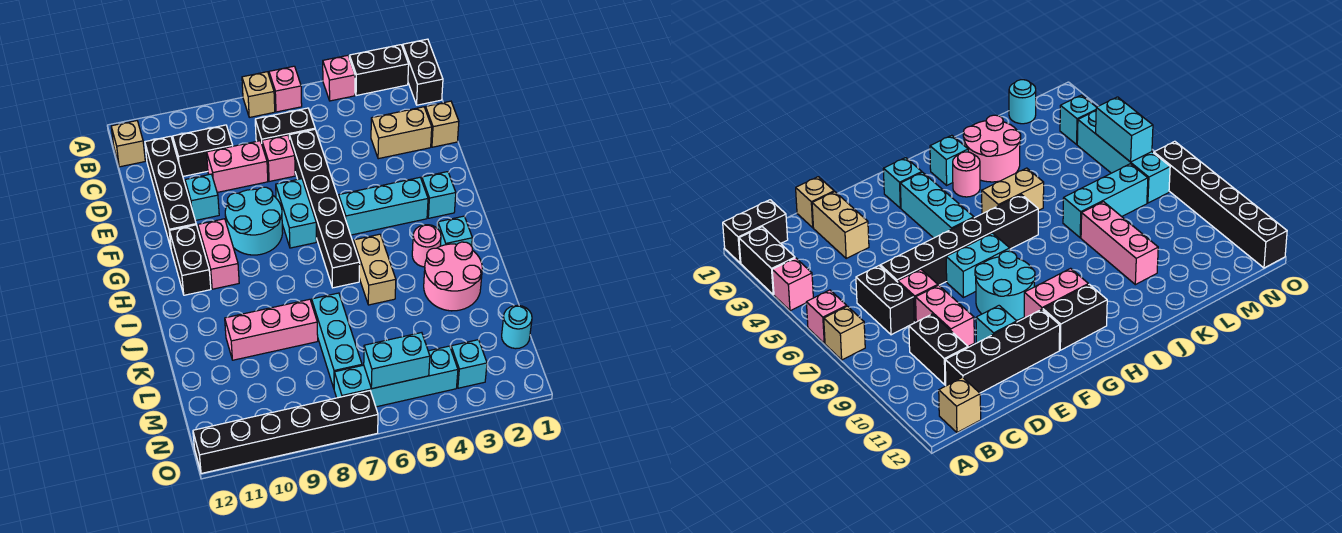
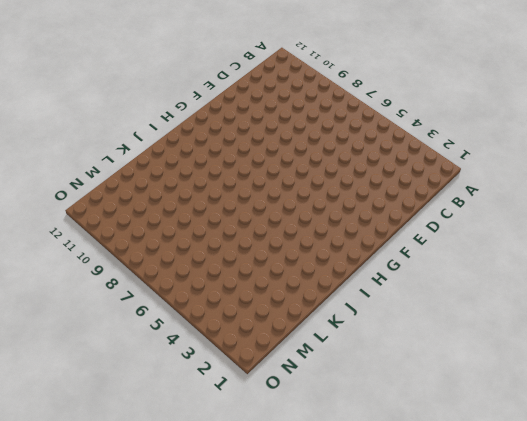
none -> black brick A1:B1 level 1
none -> black brick A2:A3 level 1
none -> pink brick A4 level 1
none -> pink brick A6 level 1

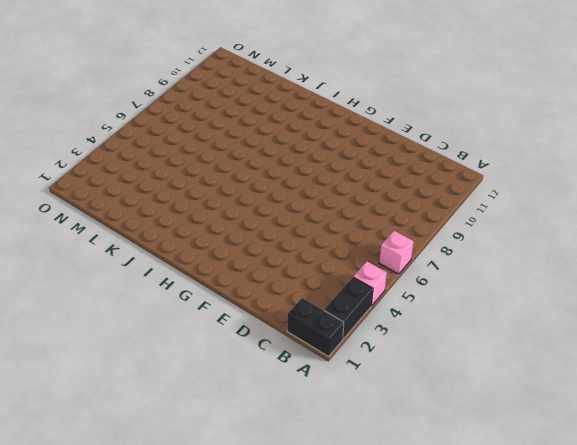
none -> tan brick A7 level 1
none -> tan brick B12 level 1
none -> black brick C6:C7 level 1
none -> black brick C9:C10 level 1

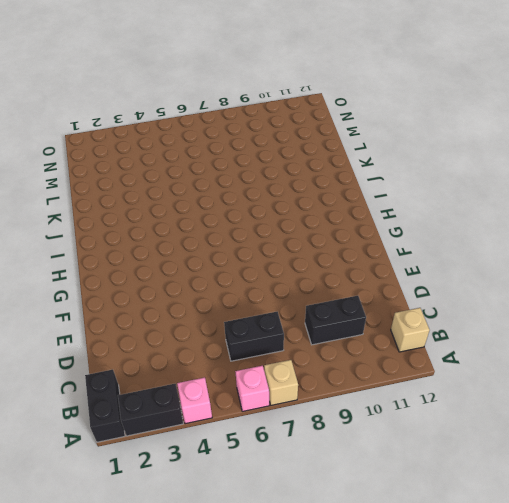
none -> black brick C11:F11 level 1
none -> tan brick D1 level 1
none -> tan brick D2:D3 level 1
none -> black brick D6:I6 level 1

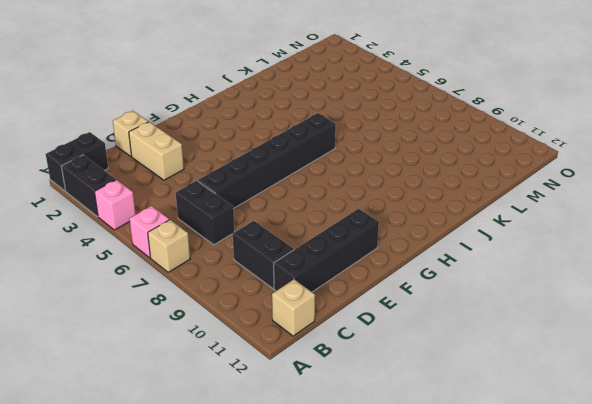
none -> pink brick D7 level 1
none -> pink brick D8:D9 level 1
none -> cyan brick E10 level 1
none -> cyan brick F7:G7 level 1

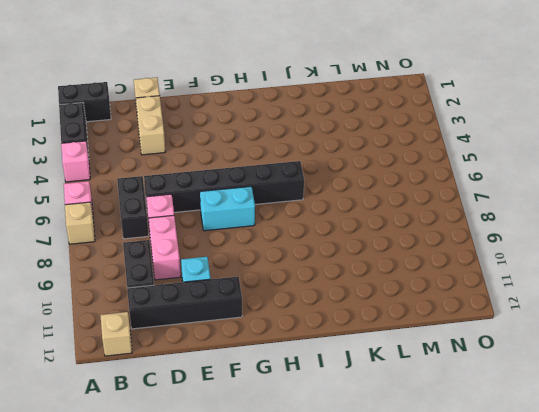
none -> cyan round brick F8:G9 level 1
none -> cyan brick G2 level 1
none -> cyan brick G3:G5 level 1
none -> pink brick G10:H10 level 1

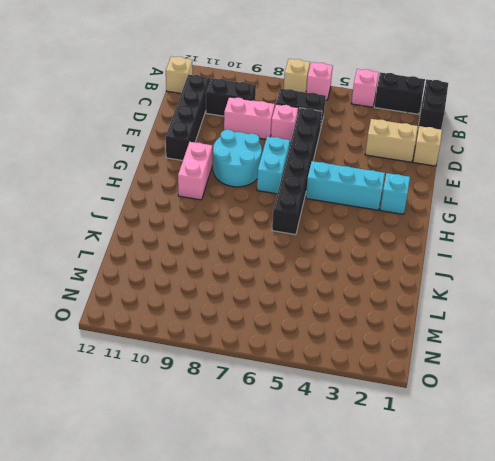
none -> cyan brick E10 level 1
none -> black brick G11:H11 level 1
none -> cyan brick I2 level 1
none -> pink round brick I3 level 1

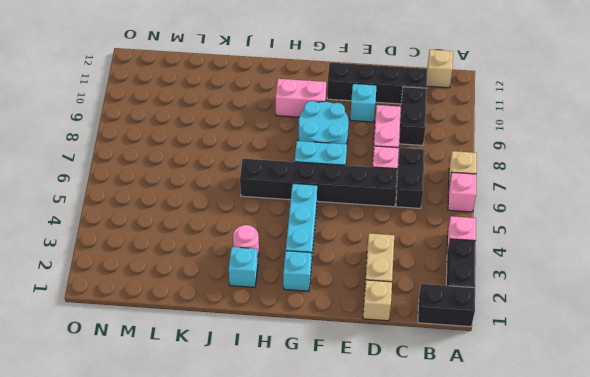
none -> black brick G11:H11 level 1
none -> tan brick I5:J5 level 1
none -> pink round brick J2:K3 level 1
none -> cyan brick K7:M7 level 1

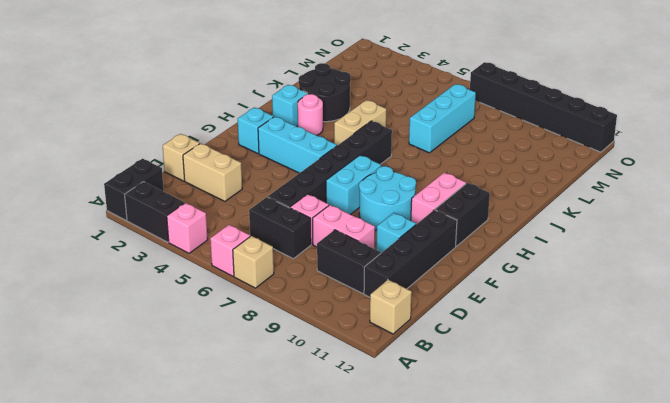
black round brick J2:K3 level 1 -> pink round brick J2:K3 level 1
none -> pink brick K8:K10 level 1
none -> cyan round brick M1 level 1
none -> cyan brick N3 level 1
none -> cyan brick N4:N7 level 1

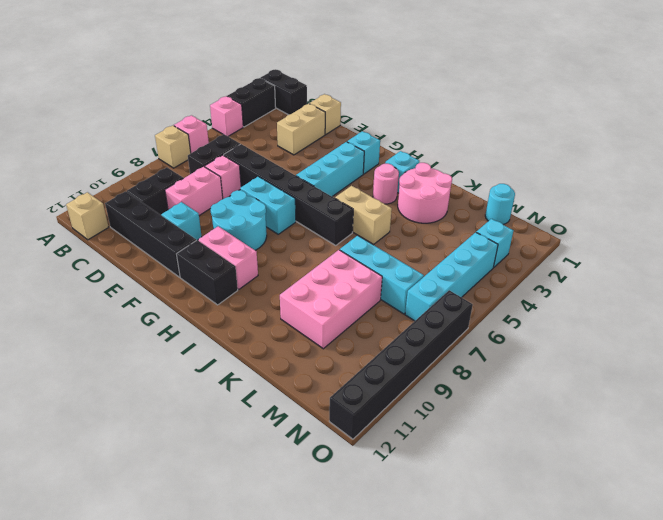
pink brick K8:L10 level 1 -> pink brick K8:K10 level 1
none -> cyan brick N5:N6 level 2

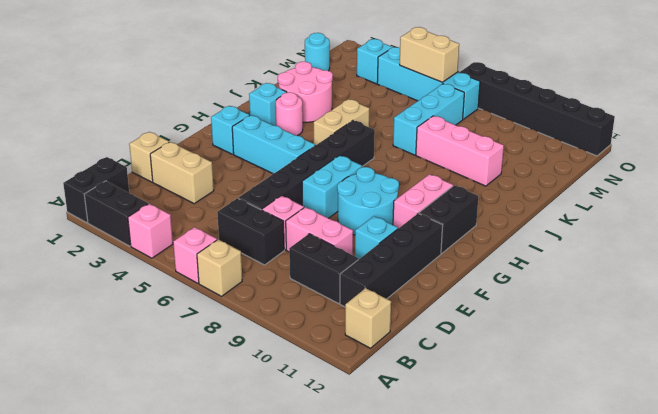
tan brick N5:N6 level 2 -> cyan brick N5:N6 level 2

